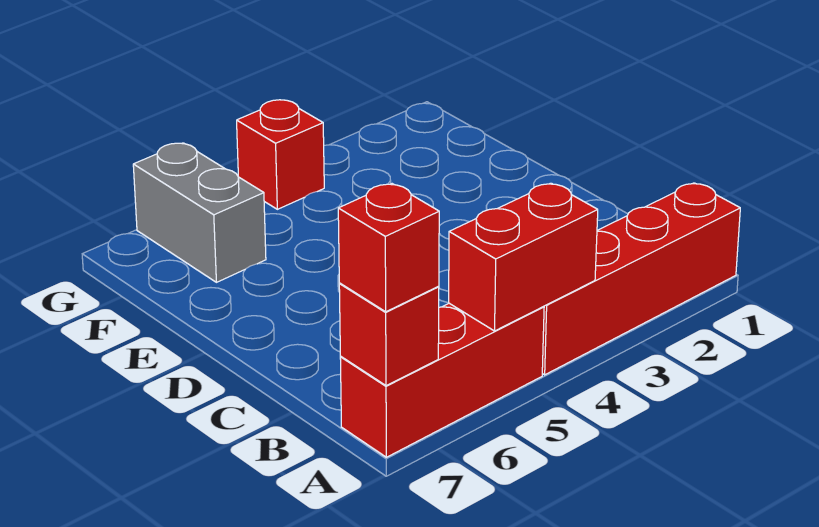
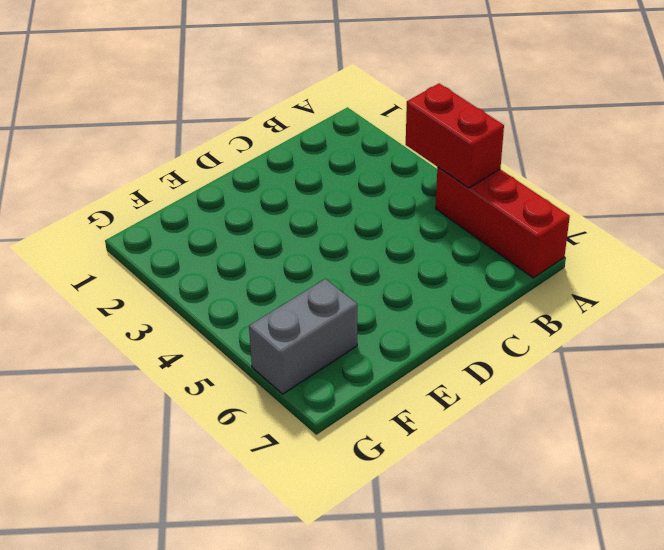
none -> red brick A1:A4 level 1
none -> red brick G4 level 1

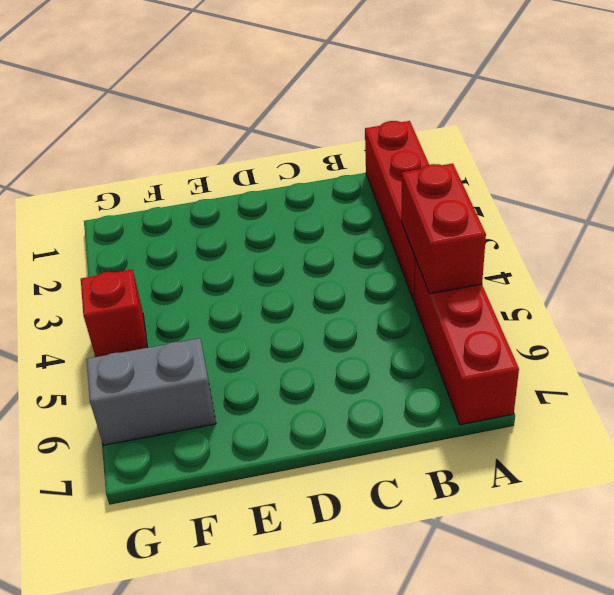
none -> red brick A7 level 2
none -> red brick A7 level 3

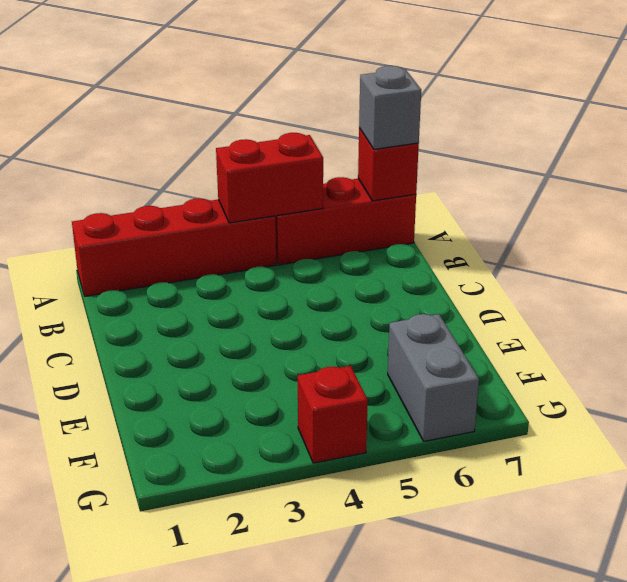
grey brick A7 level 3 -> red brick A7 level 3

